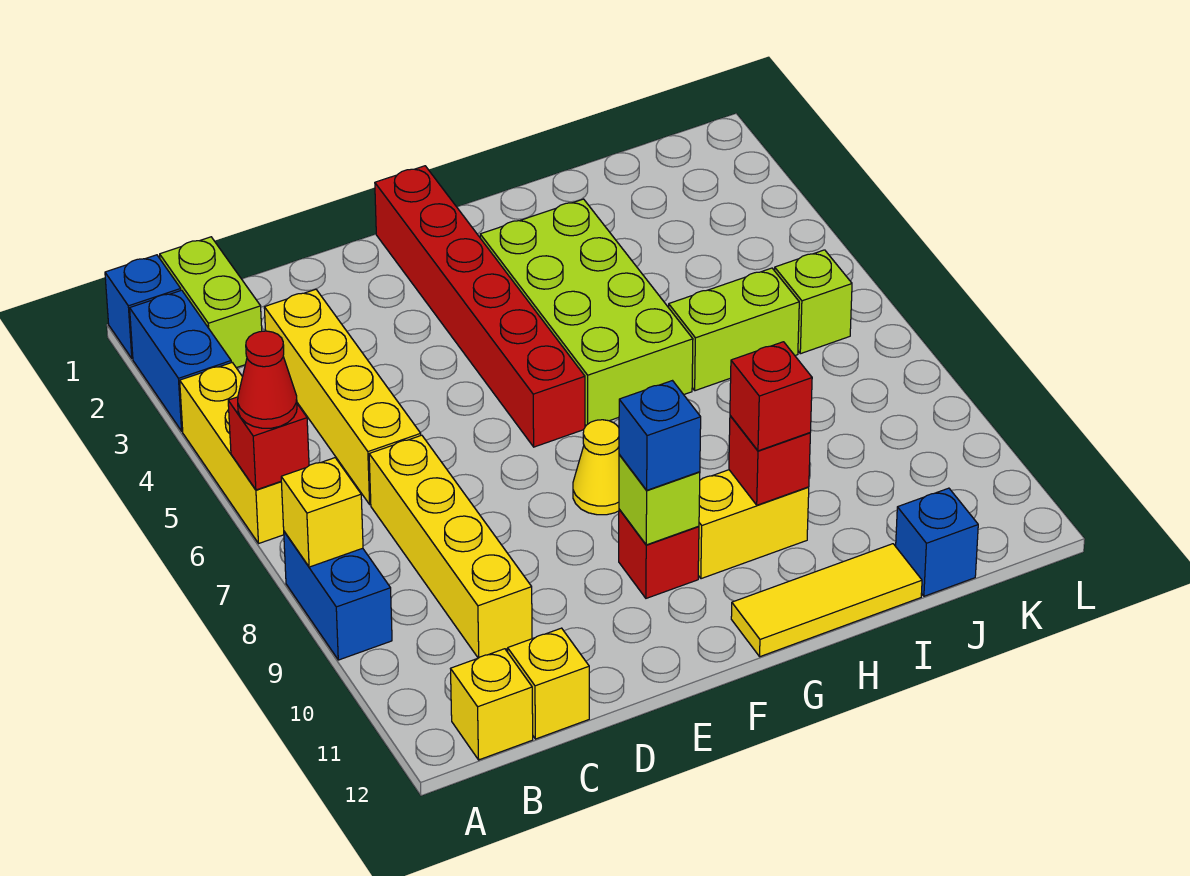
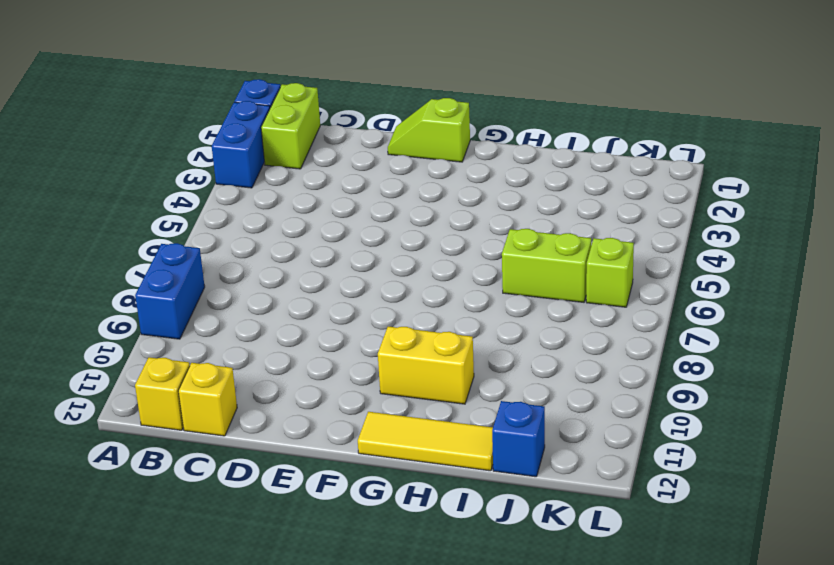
lime slope E1:F1 level 1 top F -> red brick F1:F6 level 1
none -> yellow brick A4:A6 level 1
none -> yellow brick C3:C6 level 1
none -> yellow brick C7:C10 level 1

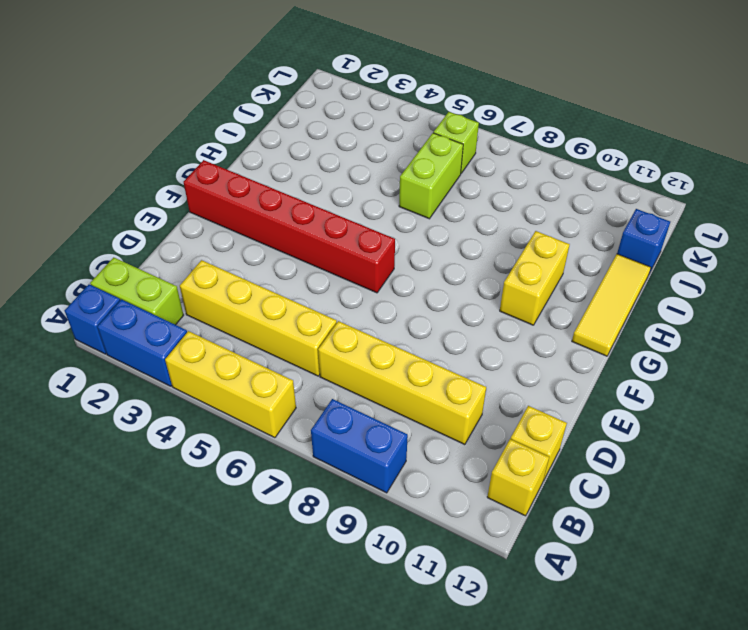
none -> yellow cone F8 level 1
none -> red brick F10 level 1
none -> lime brick G3:H6 level 1

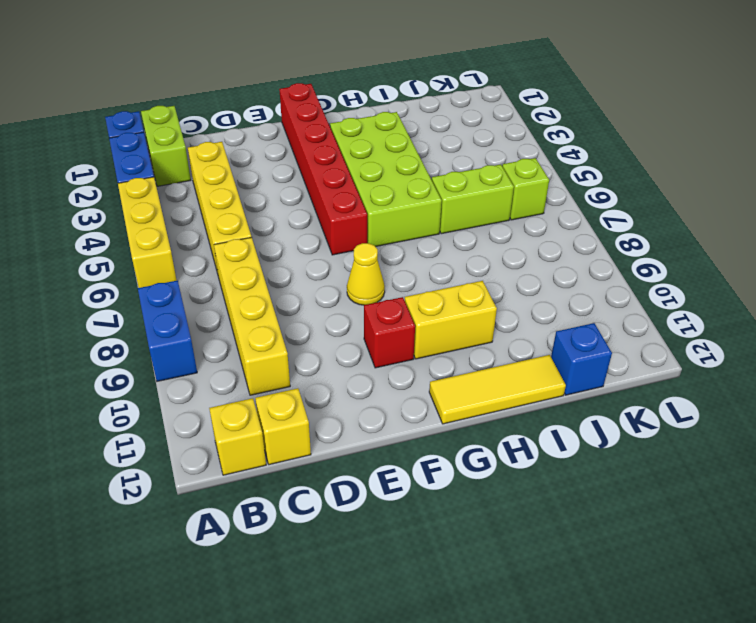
none -> red brick A6 level 2
none -> yellow brick A8 level 2
none -> lime brick F10 level 2

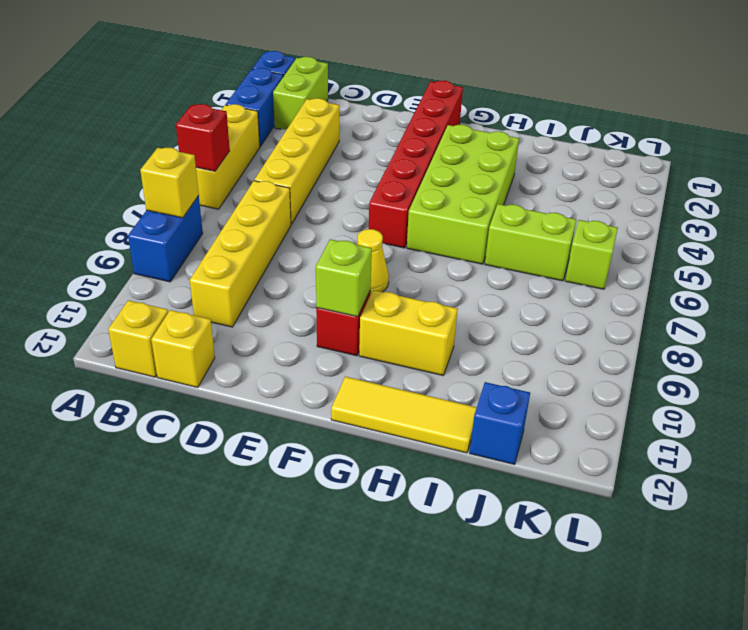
none -> red brick H10 level 2
none -> red cone A6 level 3
none -> blue brick F10 level 3

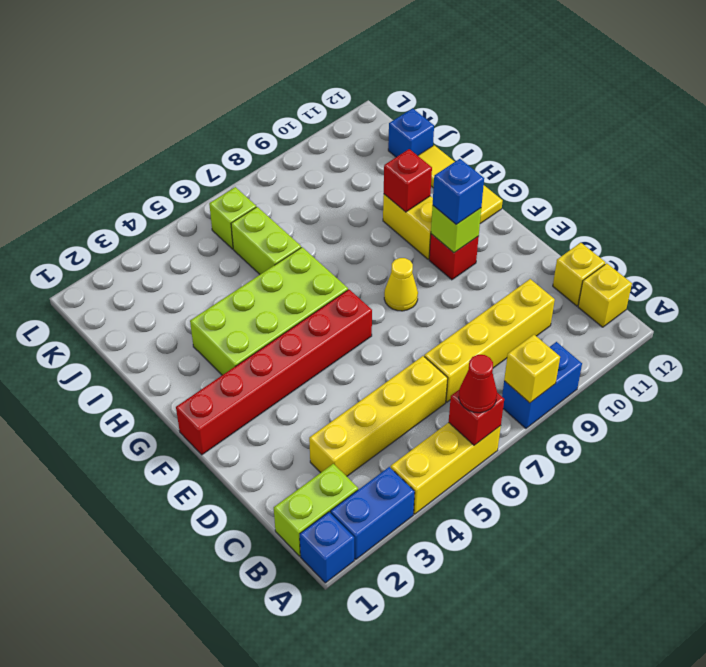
none -> red brick H10 level 3

